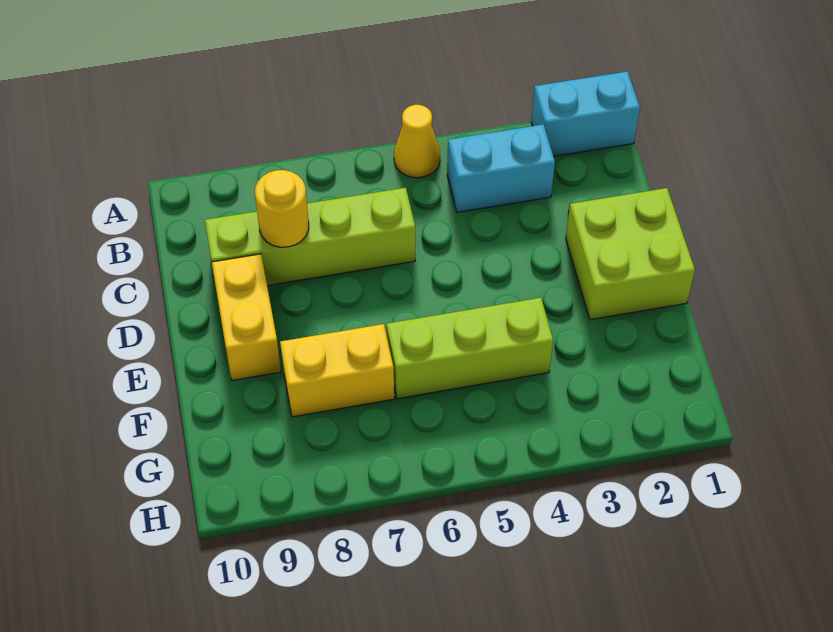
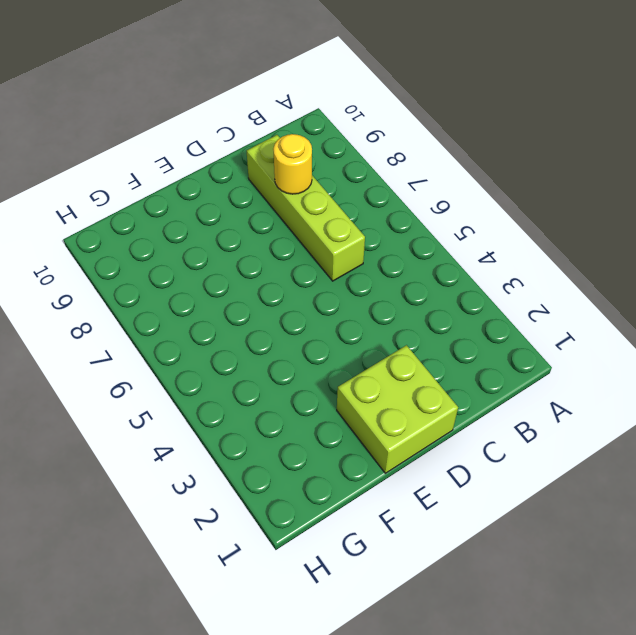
none -> cyan brick A1:A2 level 1
none -> yellow cone A5 level 1

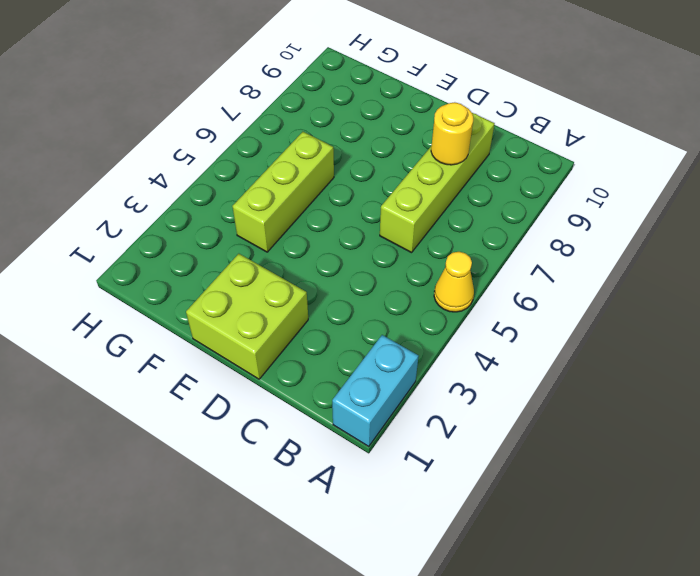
none -> cyan brick B3:B4 level 1
none -> yellow brick D9:E9 level 1

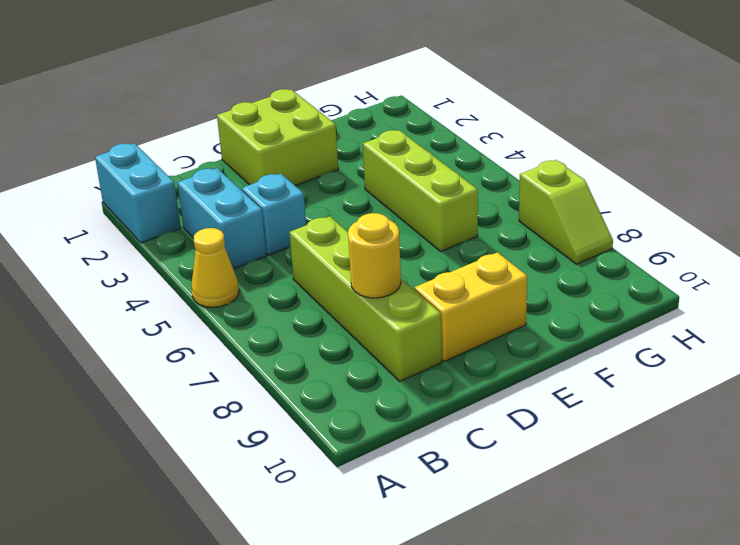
cyan brick C4 level 1 -> none
lime slope H7:H8 level 1 top 7 -> none
none -> yellow brick F7:F8 level 1

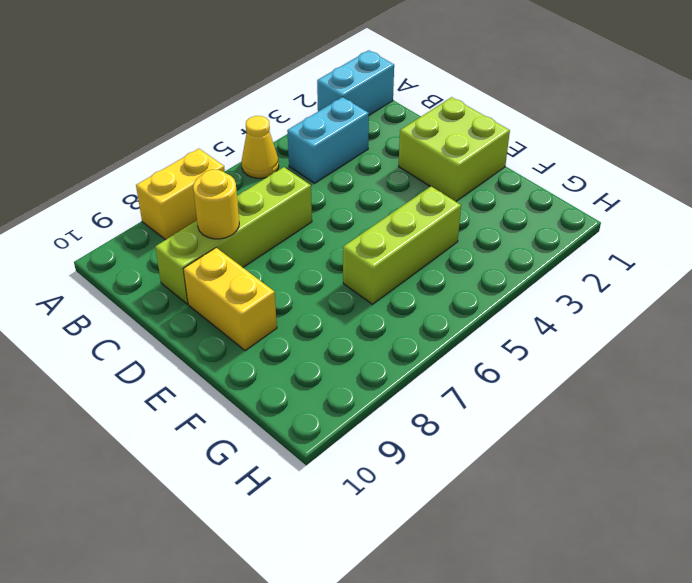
yellow brick A7:A8 level 1 -> yellow brick F7:F8 level 1

